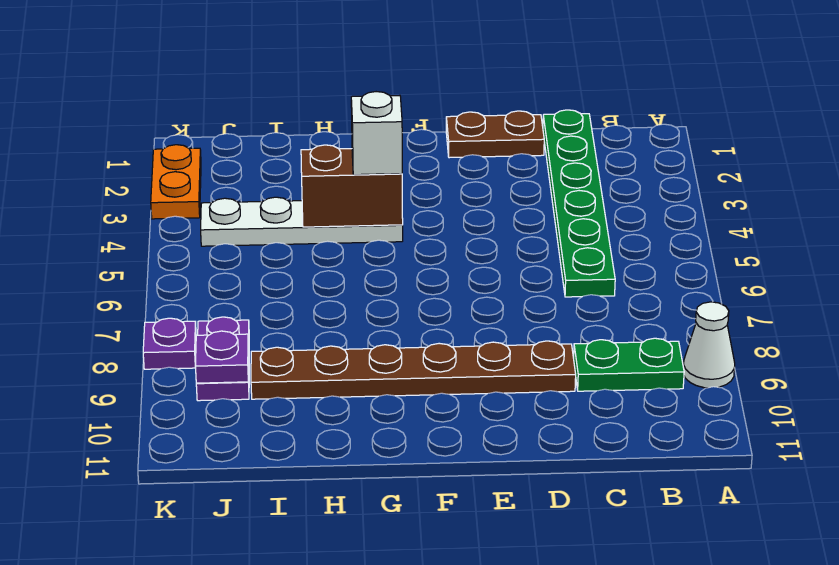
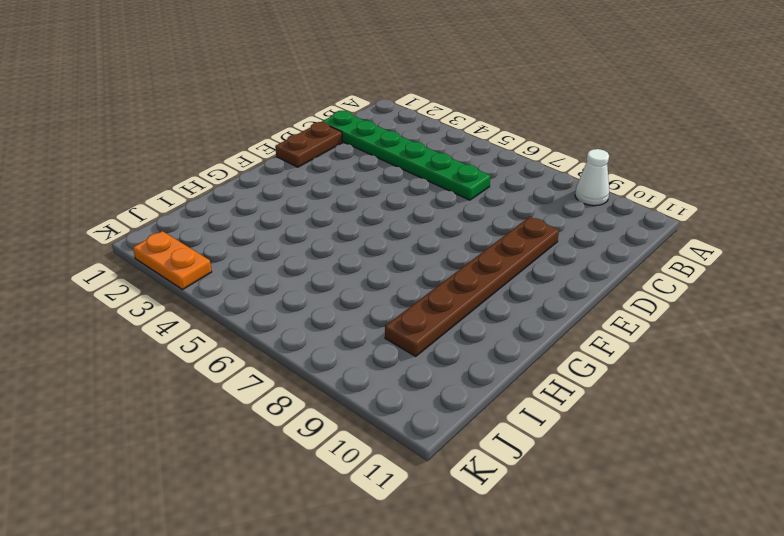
none -> green plate B9:C9 level 1
none -> white plate G4:J4 level 1
none -> purple plate J8:J9 level 1

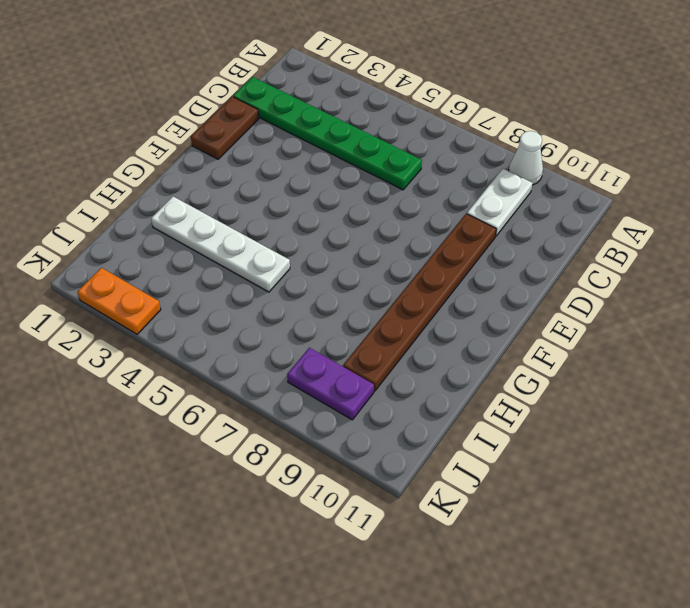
white plate B9:C9 level 1 -> green plate B9:C9 level 1
white plate H2:H5 level 1 -> white plate G4:J4 level 1
none -> purple plate K8 level 1
none -> brown brick G4:H4 level 2
none -> purple plate J9 level 2

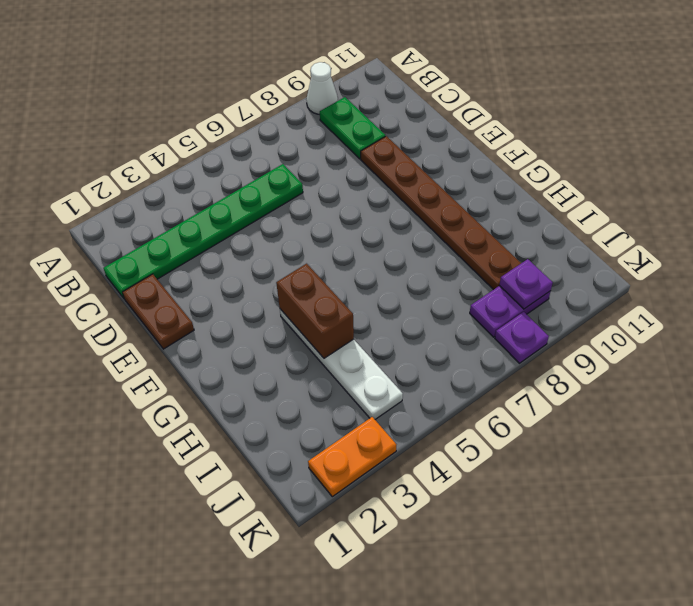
none -> white brick G4 level 3

